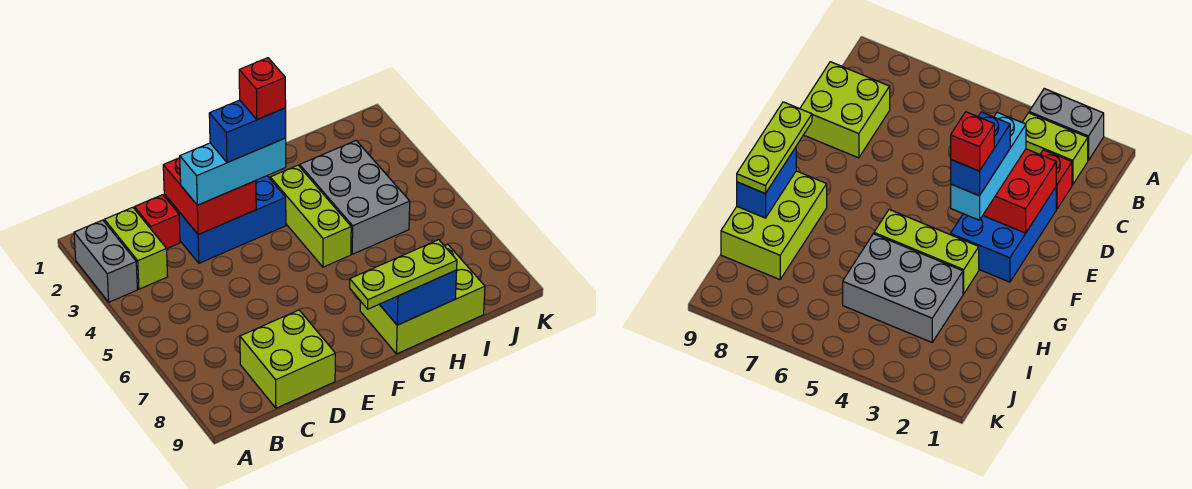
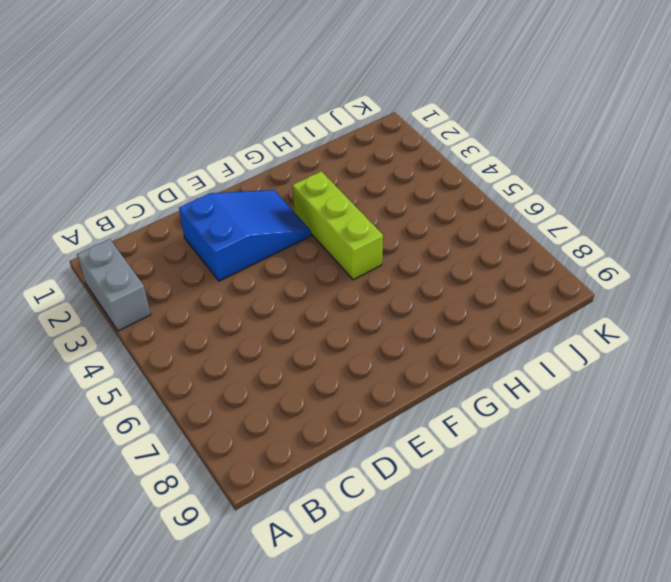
blue slope D2:F3 level 1 top D -> blue brick D2:F3 level 1
none -> lime brick B2:B3 level 1
none -> red brick C2 level 1
none -> lime brick C8:D9 level 1

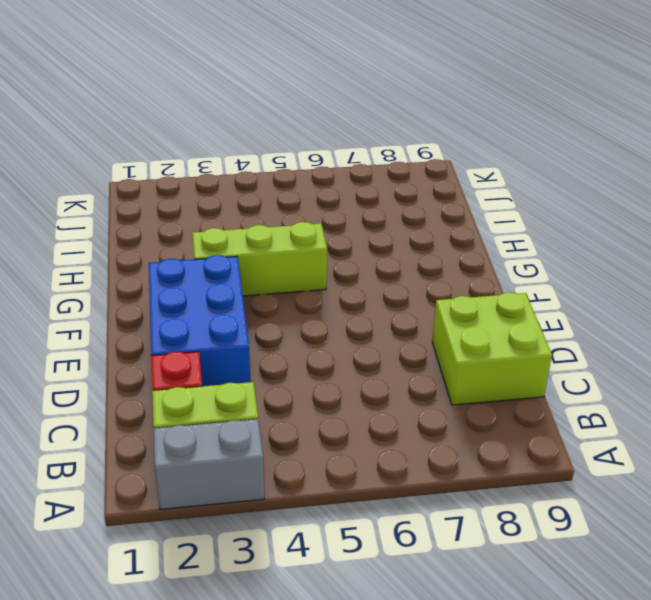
none -> lime brick G8:I9 level 1
none -> grey brick H3:I5 level 1
none -> red brick D2:E3 level 2

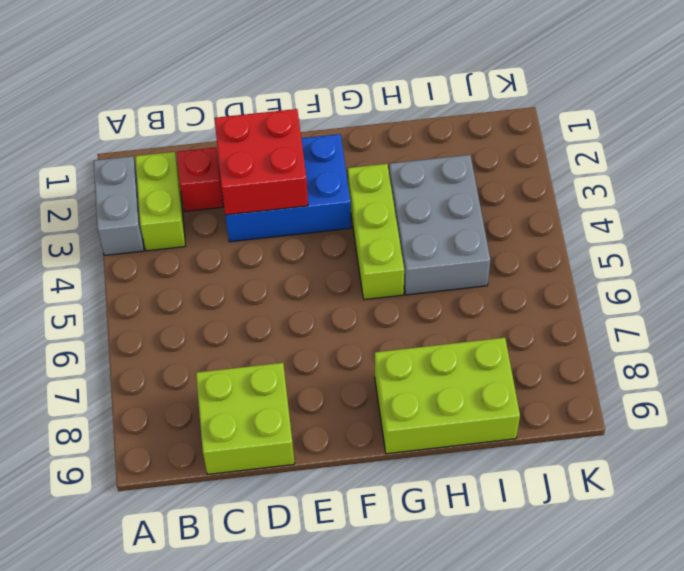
none -> blue brick G9:H9 level 2
none -> cyan brick D3:F3 level 3
none -> lime plate F9:H9 level 3

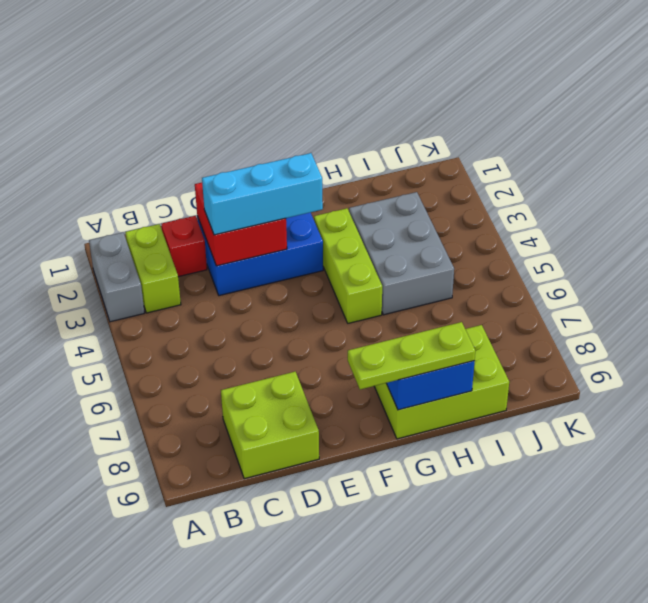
none -> blue brick E3:F3 level 4
none -> red brick F3 level 5

